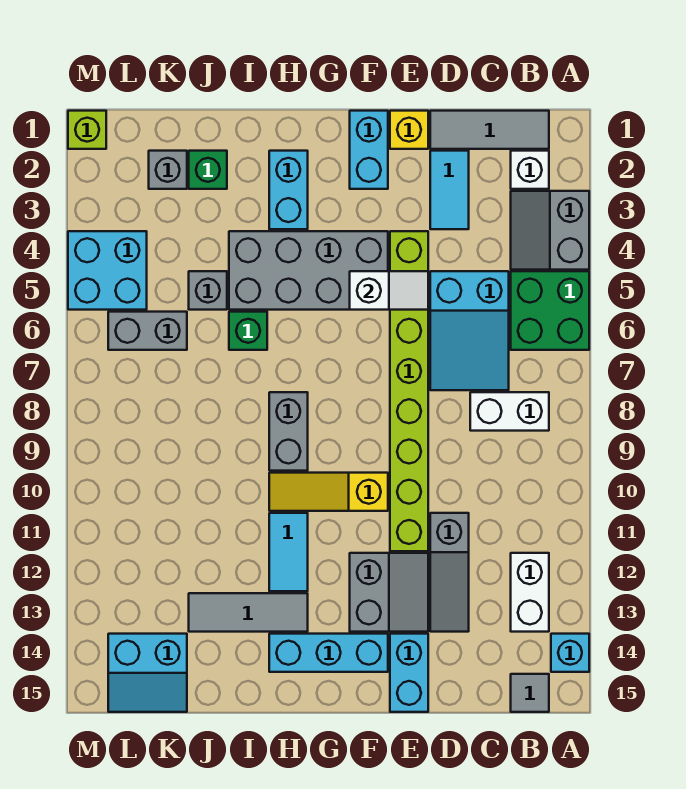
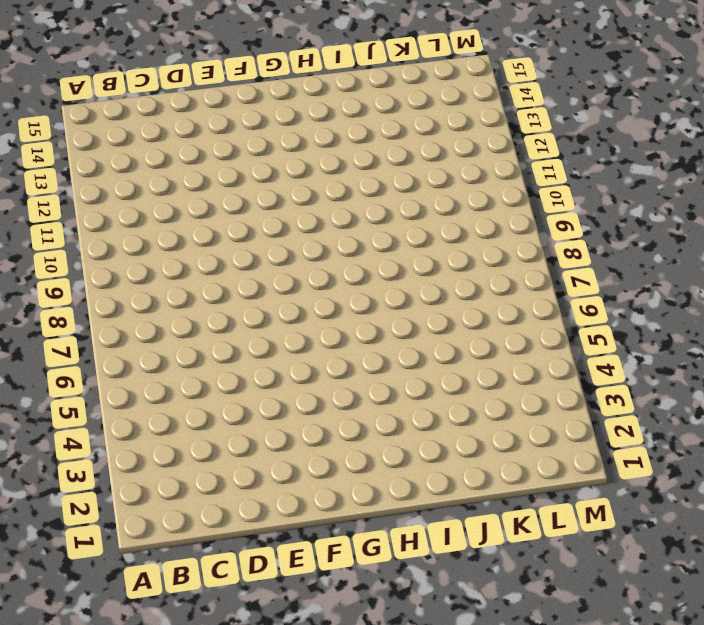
none -> grey slope A3:B4 level 1 top A
none -> green brick A5:B6 level 1
none -> cyan brick A14 level 1
none -> grey tile B1:D1 level 1

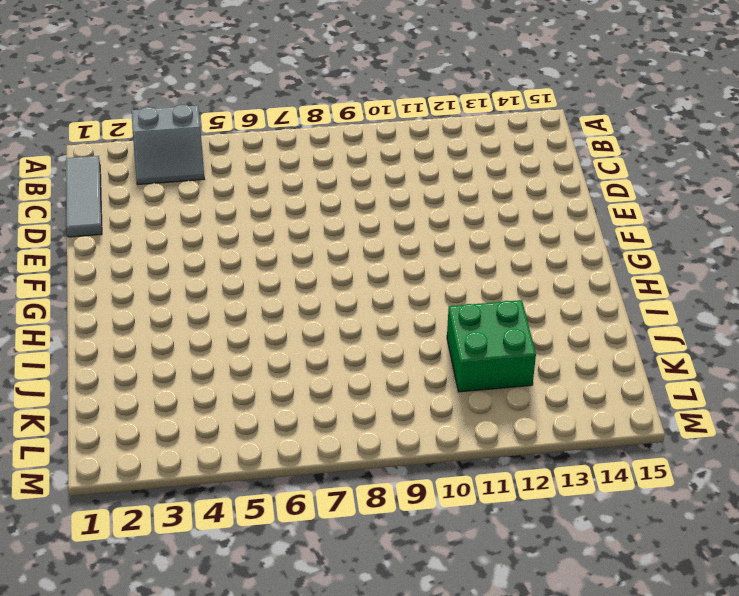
green brick J11:K12 level 1 -> green brick A5:B6 level 1
none -> cyan brick A14 level 1
none -> white brick B2 level 1
none -> white brick B8:C8 level 1
none -> white brick B12:B13 level 1

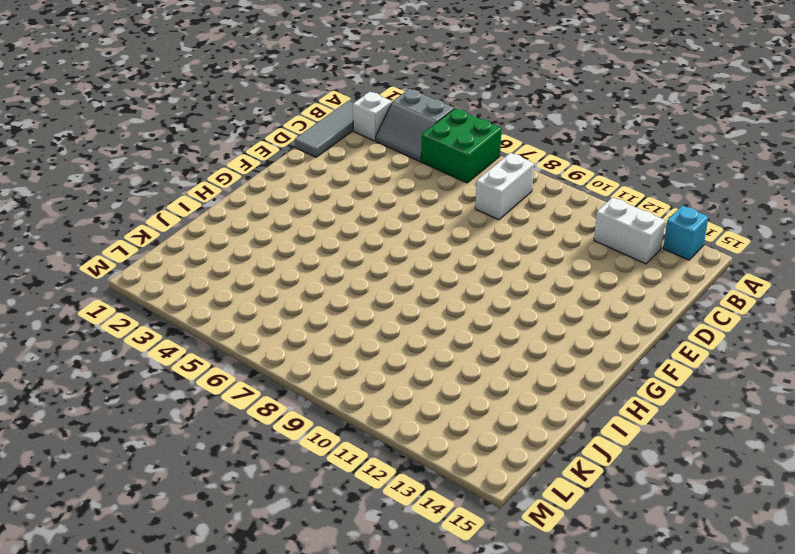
none -> grey tile B15 level 1
none -> cyan slope C5:D7 level 1 top 5
none -> cyan tile D2:D3 level 1
none -> grey slope D11:D13 level 1 top 11

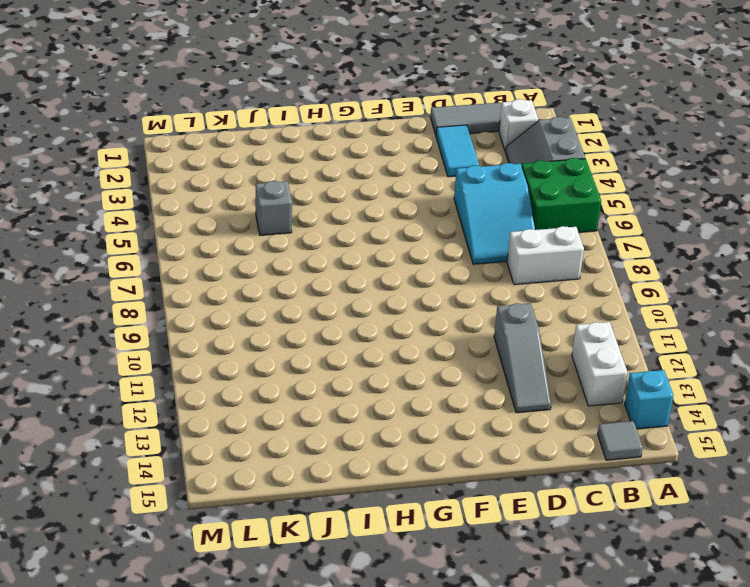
none -> yellow brick E1 level 1
none -> lime brick E4:E11 level 1
none -> grey slope E12:F13 level 1 top F
none -> cyan brick E14:E15 level 1

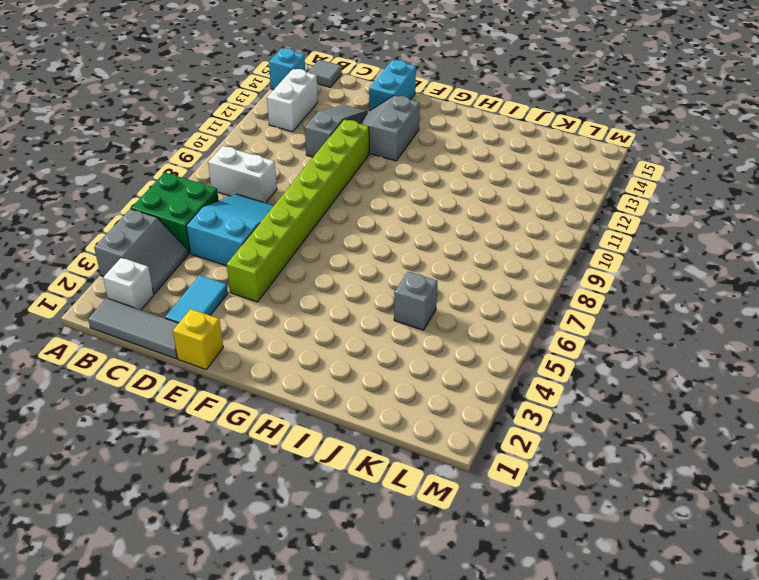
none -> cyan brick F1:F2 level 1
none -> grey brick F4:I5 level 1
none -> yellow slope F10:H10 level 1 top F
none -> cyan brick F14:H14 level 1

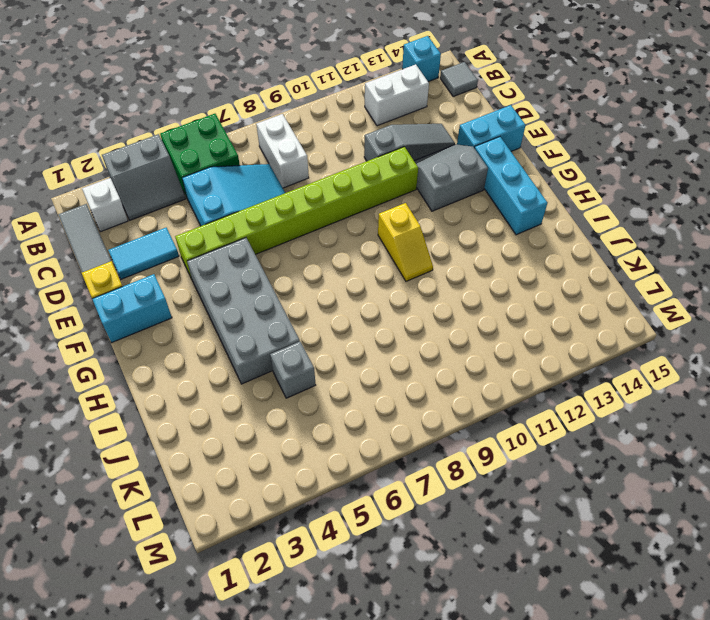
yellow slope G10:H10 level 1 top G -> yellow slope F10:H10 level 1 top F
none -> cyan brick H2:H3 level 1
none -> grey brick H8:H9 level 1
none -> cyan tile H11:H12 level 1
none -> grey tile H13:J13 level 1

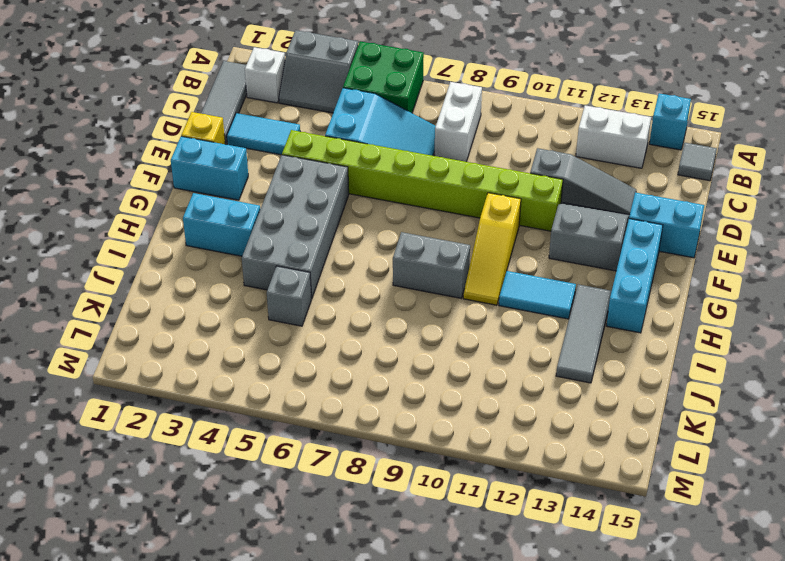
none -> green brick I6 level 1
none -> green brick J2 level 1
none -> grey brick K2 level 1
none -> grey brick K6:L6 level 1

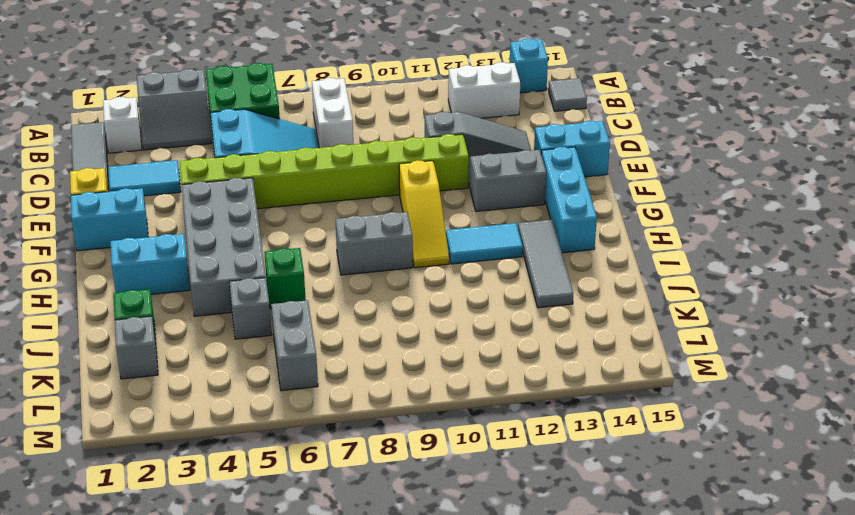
none -> cyan slope K14:L15 level 1 top 14
none -> cyan brick L4:M5 level 1
none -> lime brick M1 level 1
none -> white slope E5:F5 level 2 top F

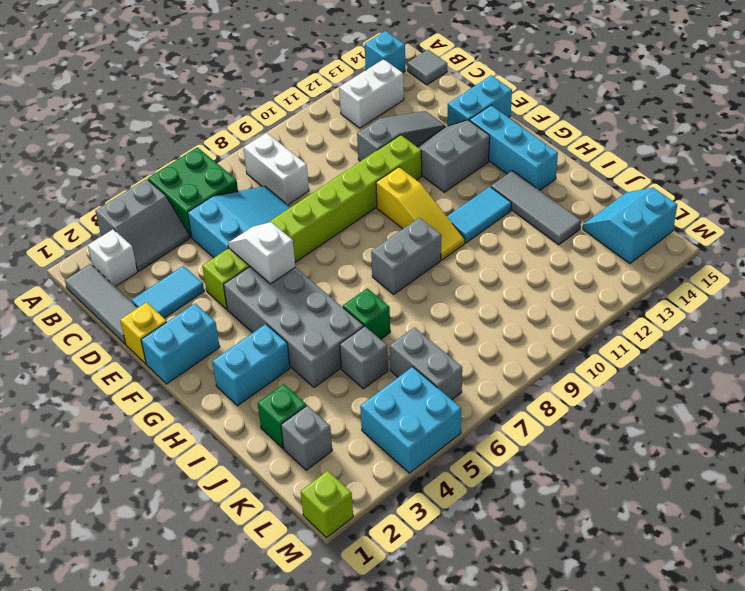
cyan slope K14:L15 level 1 top L -> cyan slope K14:L15 level 1 top 14

